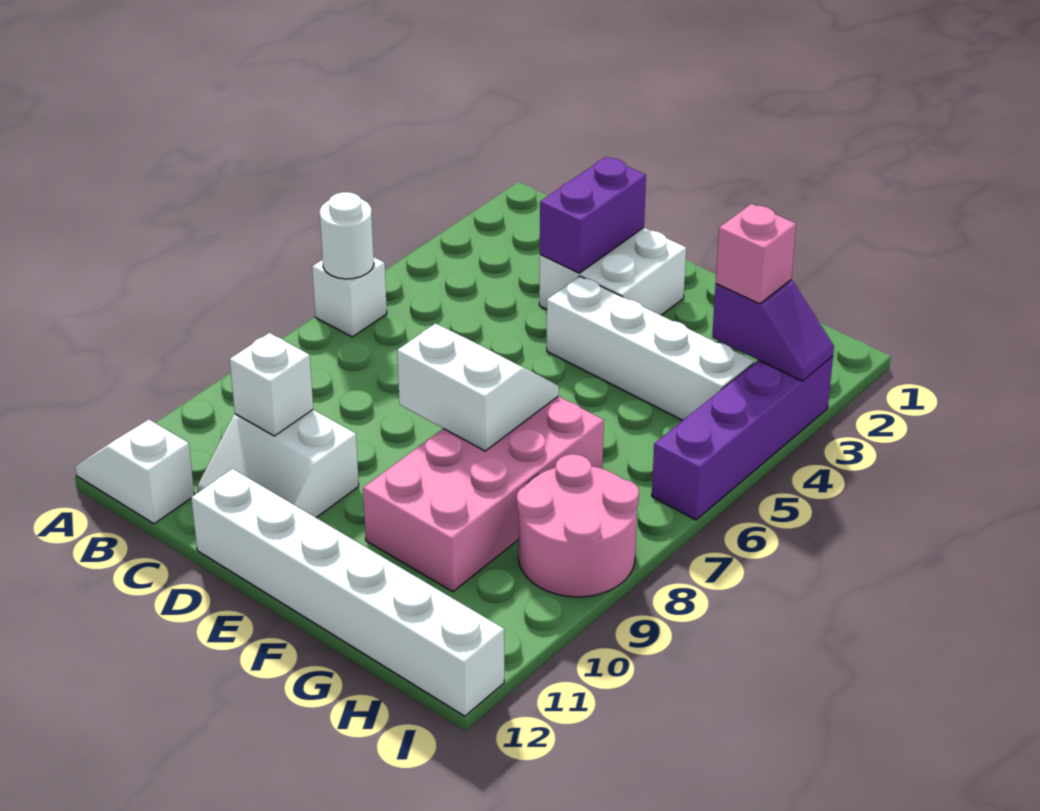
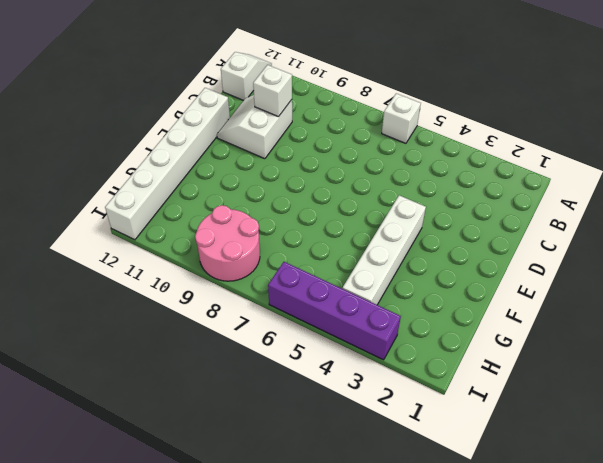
none -> white brick D2:E3 level 1
none -> pink brick F7:G10 level 1
none -> white round brick A6 level 2

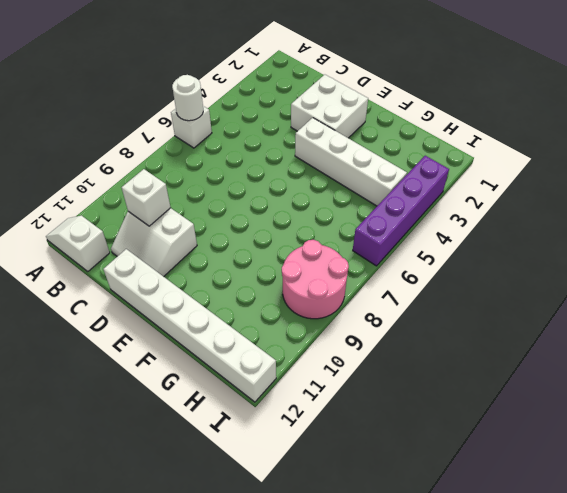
none -> pink brick F7:G10 level 1
none -> purple brick D2:D3 level 2
none -> white slope E7:F8 level 2 top 8

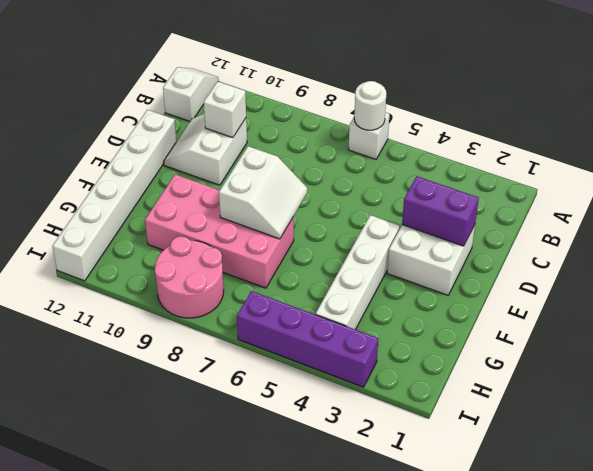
none -> purple slope H3:I3 level 2 top H
none -> pink brick H3 level 3

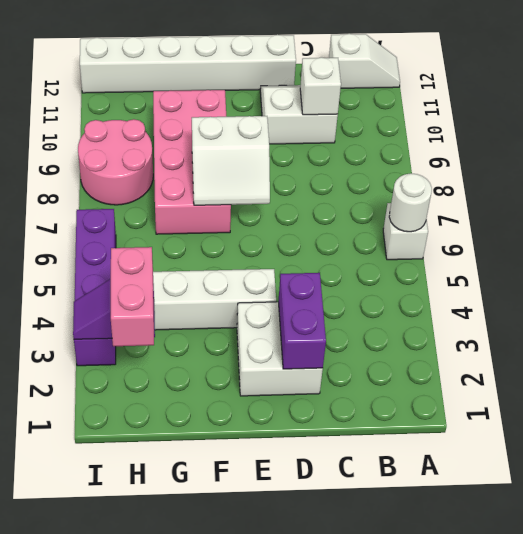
pink brick H2:H3 level 3 -> pink brick H3 level 3

